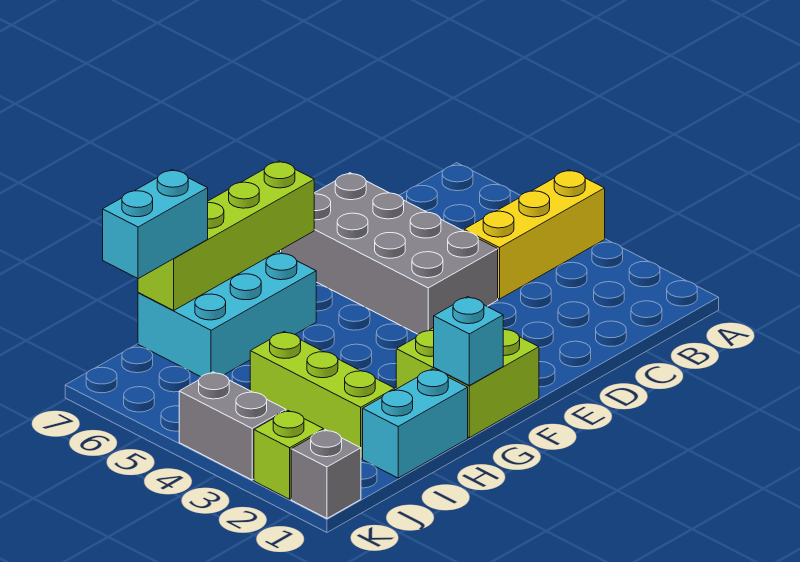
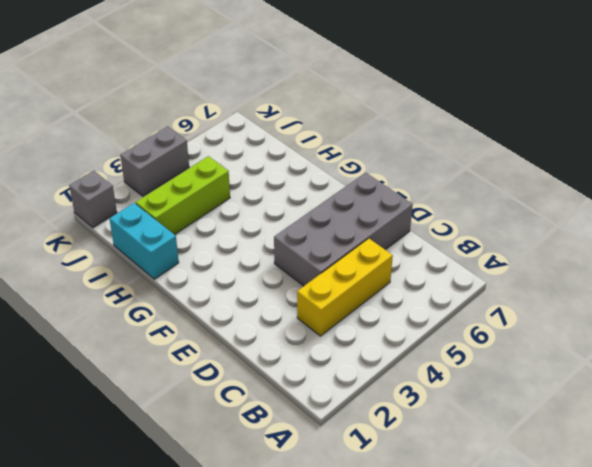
yellow brick C3:C5 level 1 -> yellow brick A4:C4 level 1
none -> lime brick F1:G2 level 1
none -> cyan brick G6:I7 level 1
none -> lime brick K2 level 1

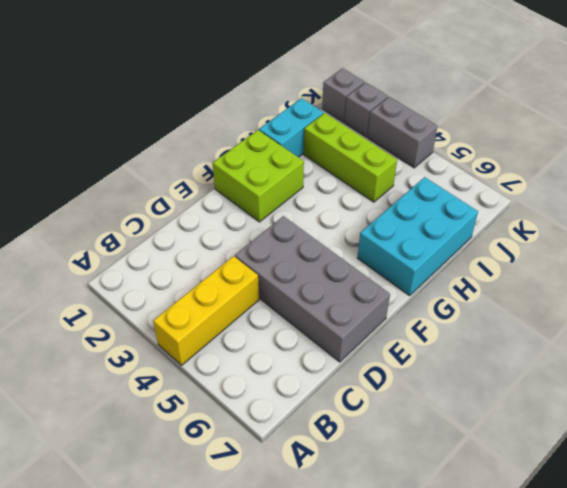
grey brick K2 level 1 -> lime brick K2 level 1
none -> lime brick F7:I7 level 2
none -> cyan brick G1 level 2
none -> cyan brick I7:J7 level 3

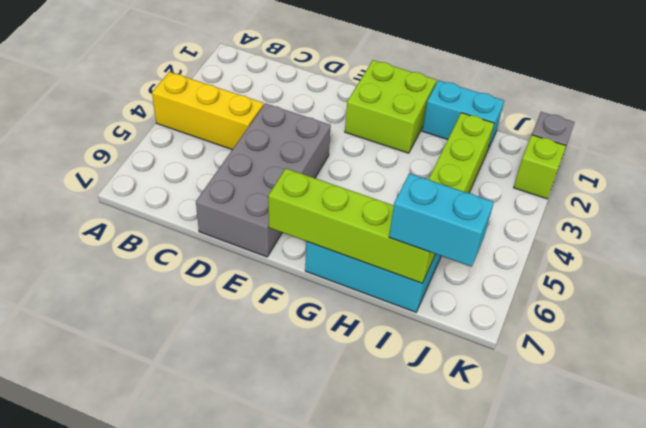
none -> grey brick K3:K4 level 1
none -> cyan brick G1 level 2

